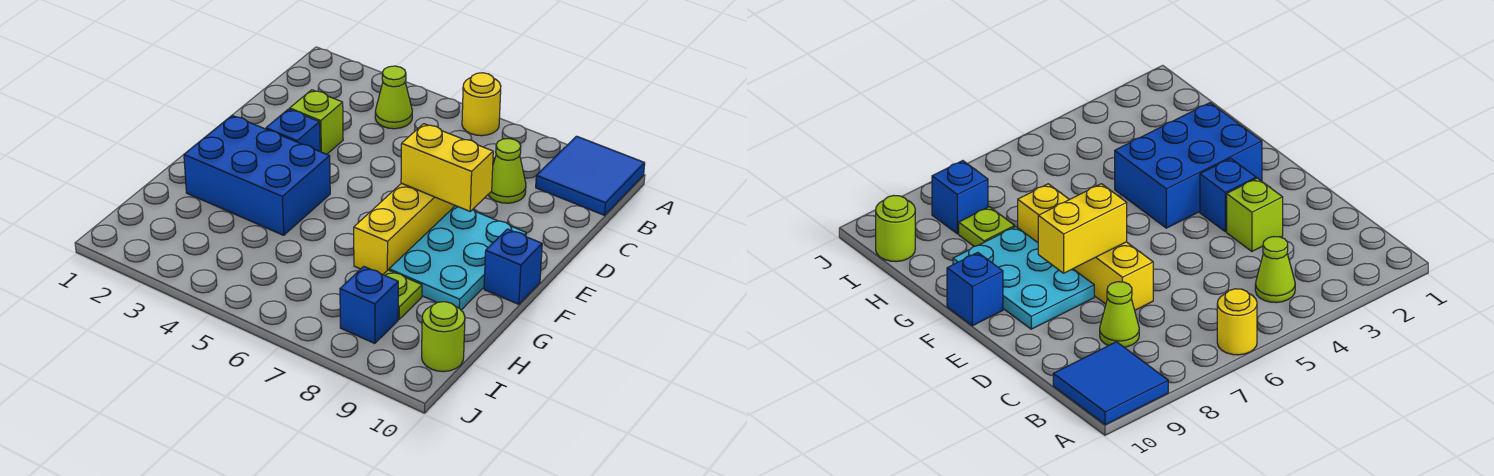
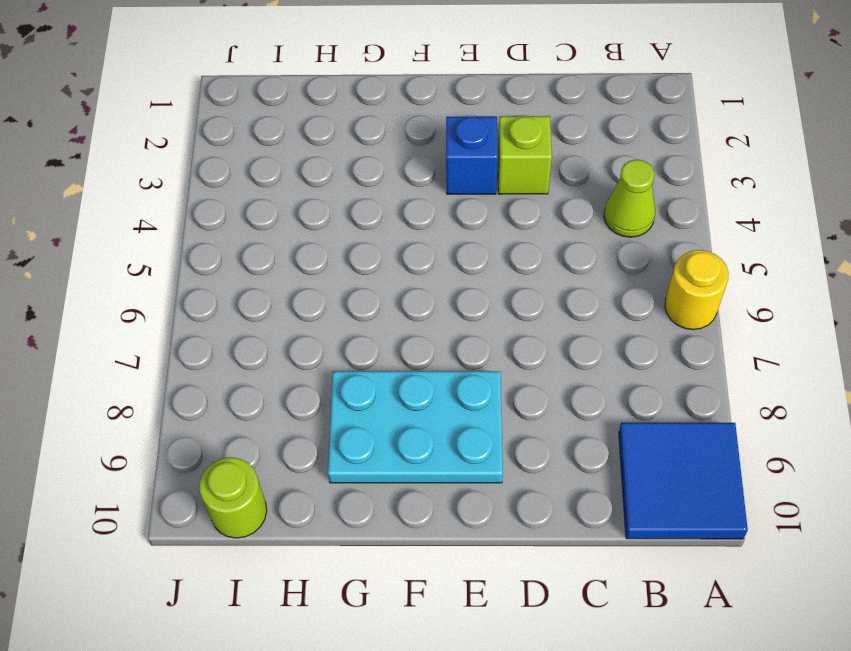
none -> lime cone C8 level 1
none -> yellow brick D7:G7 level 1
none -> blue brick F2:G4 level 1

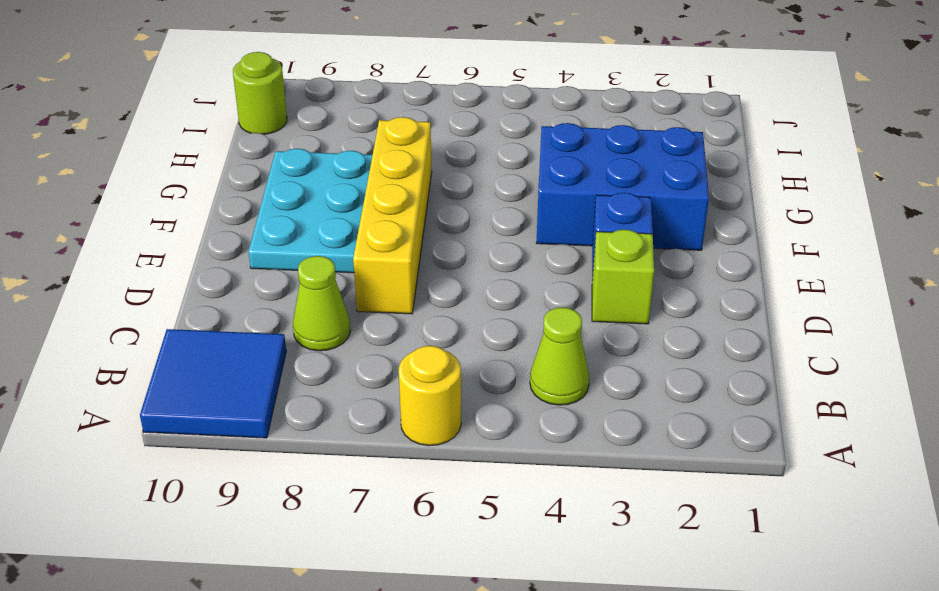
none -> blue brick F10 level 1
none -> lime plate H8 level 1
none -> blue brick I8 level 1

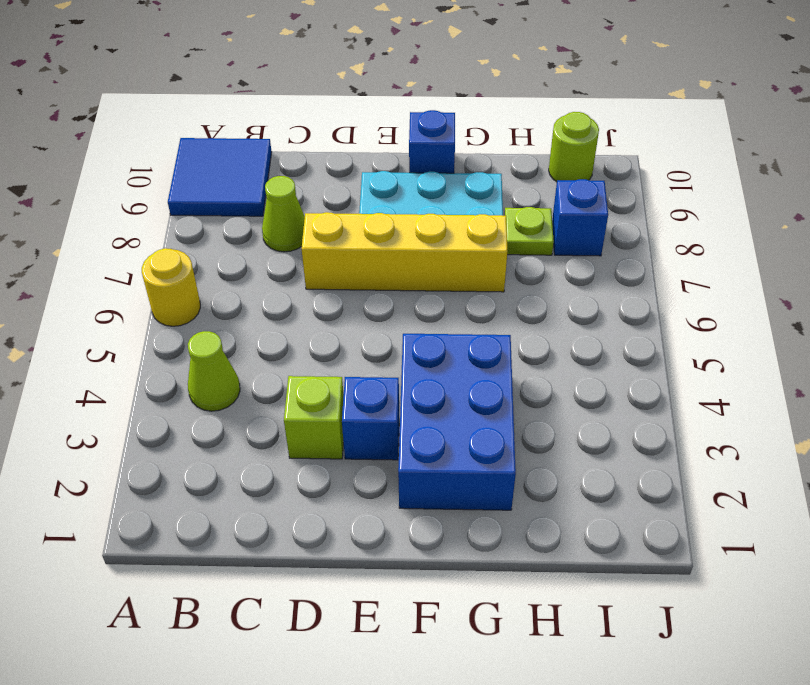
none -> yellow brick E7:E8 level 2

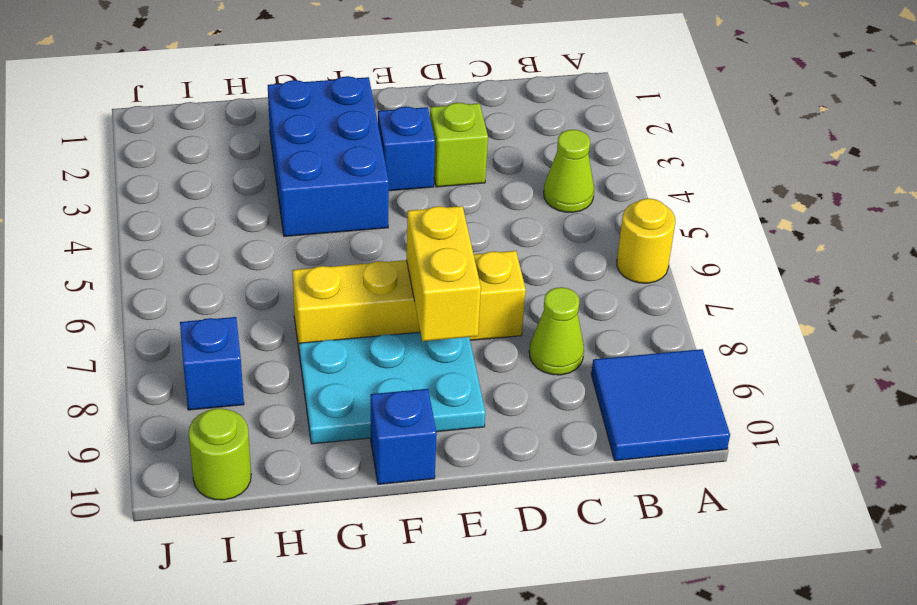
none -> lime plate H8 level 1

